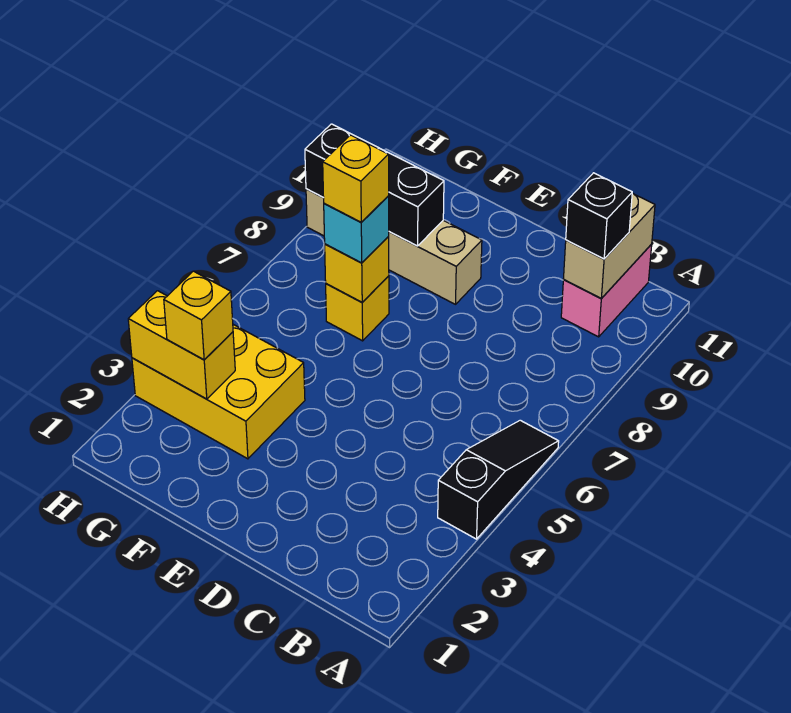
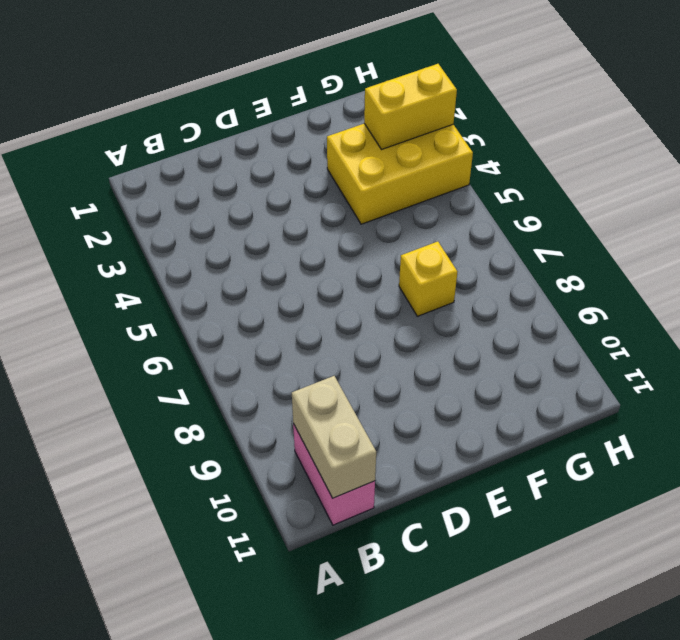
none -> black slope A4:A6 level 1 top 4
none -> tan brick E9:H9 level 1
none -> yellow brick F7 level 2

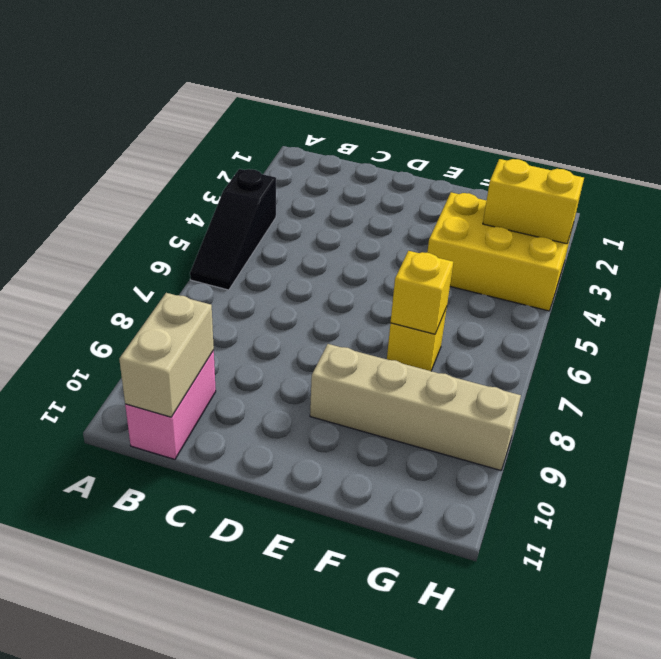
none -> black brick F9:H9 level 2
none -> black brick B10 level 3
none -> cyan brick F7 level 3

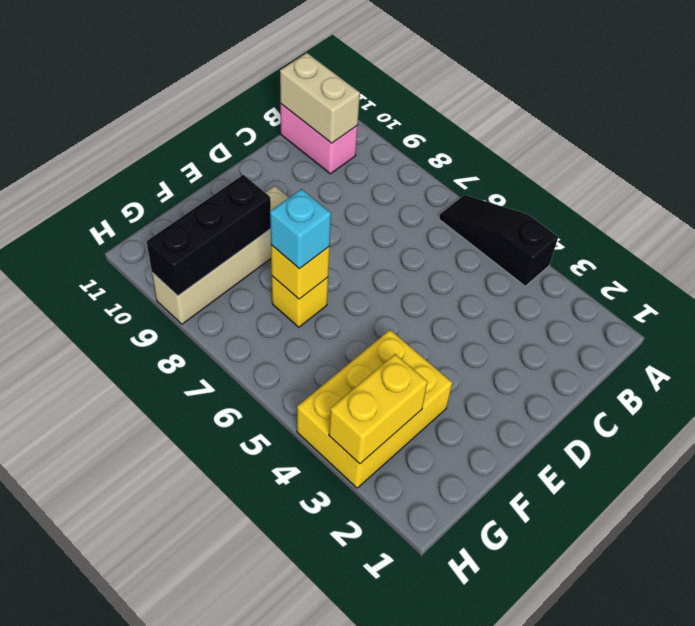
none -> black brick B10 level 3
none -> yellow brick G3 level 3
none -> yellow brick F7 level 4

